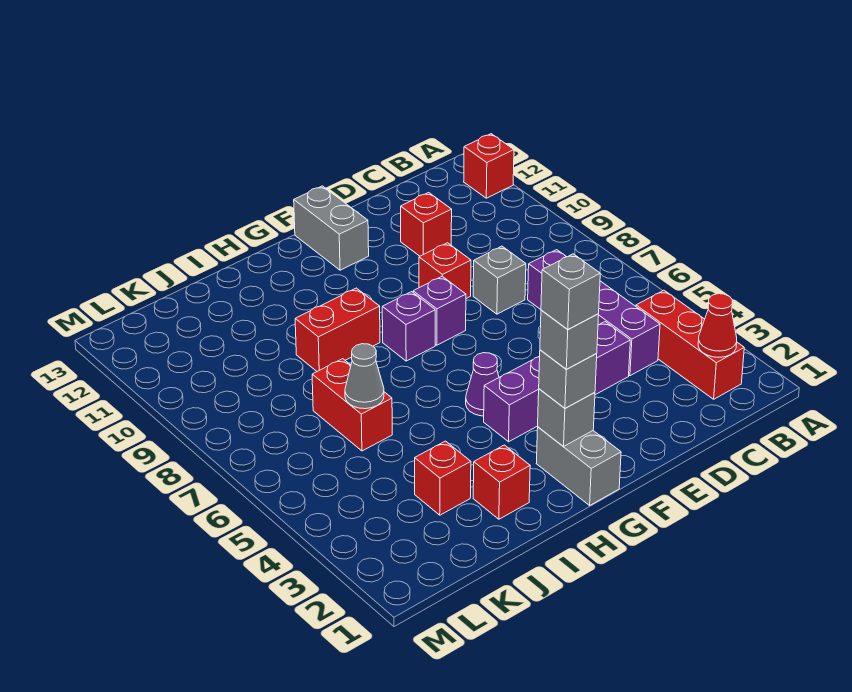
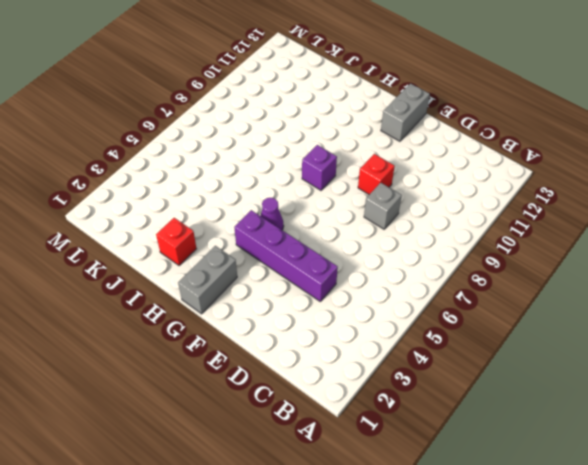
none -> red brick A12 level 1
none -> red brick B2:B4 level 1
none -> purple brick C4:C7 level 1

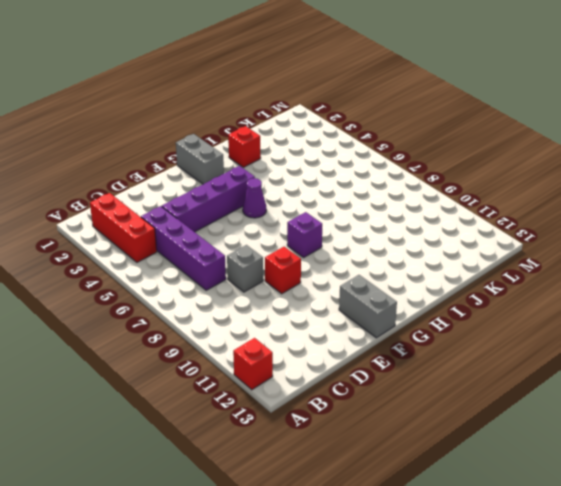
none -> red brick D11 level 1
none -> purple brick F8 level 1
none -> red brick H9:I9 level 1

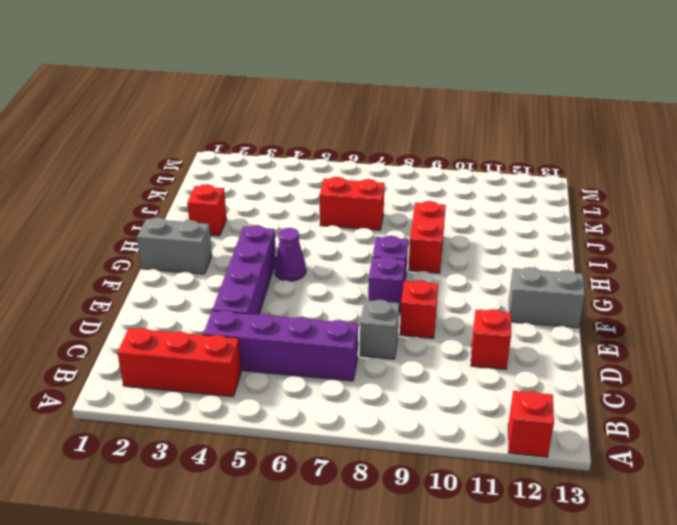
none -> red brick J3 level 1
none -> red cone B2 level 2
none -> grey brick G2 level 2

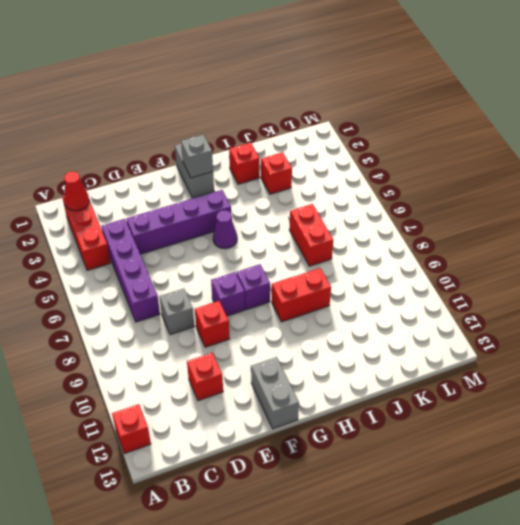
none -> grey cone J6 level 2
none -> grey brick G2 level 3
none -> grey brick G2 level 4

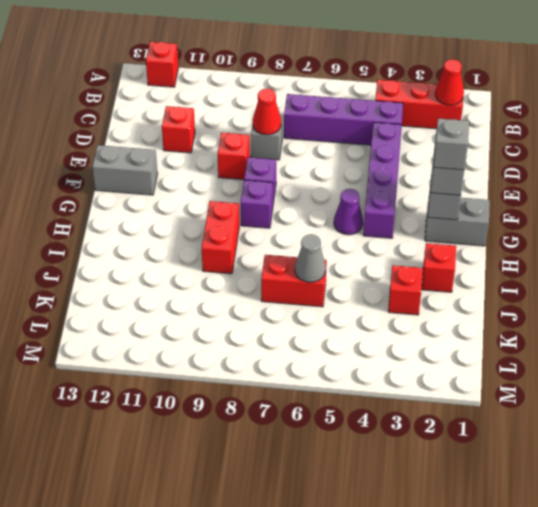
red cone D8 level 2 -> none
none -> grey brick G2 level 5

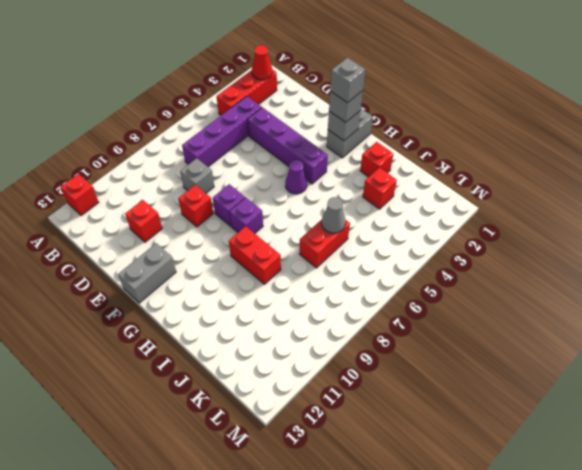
none -> grey brick G2 level 5

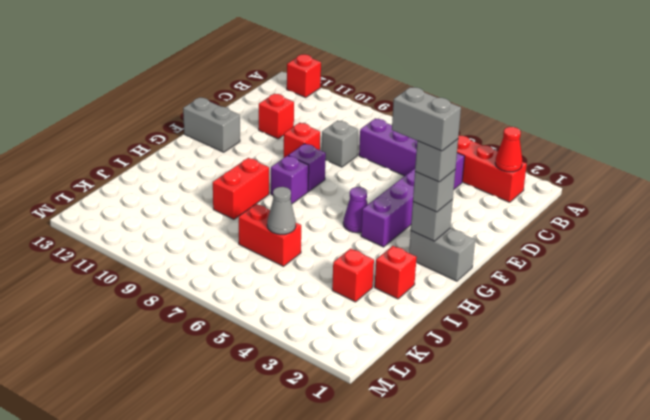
grey brick G2:G3 level 5 -> grey brick G2 level 5

